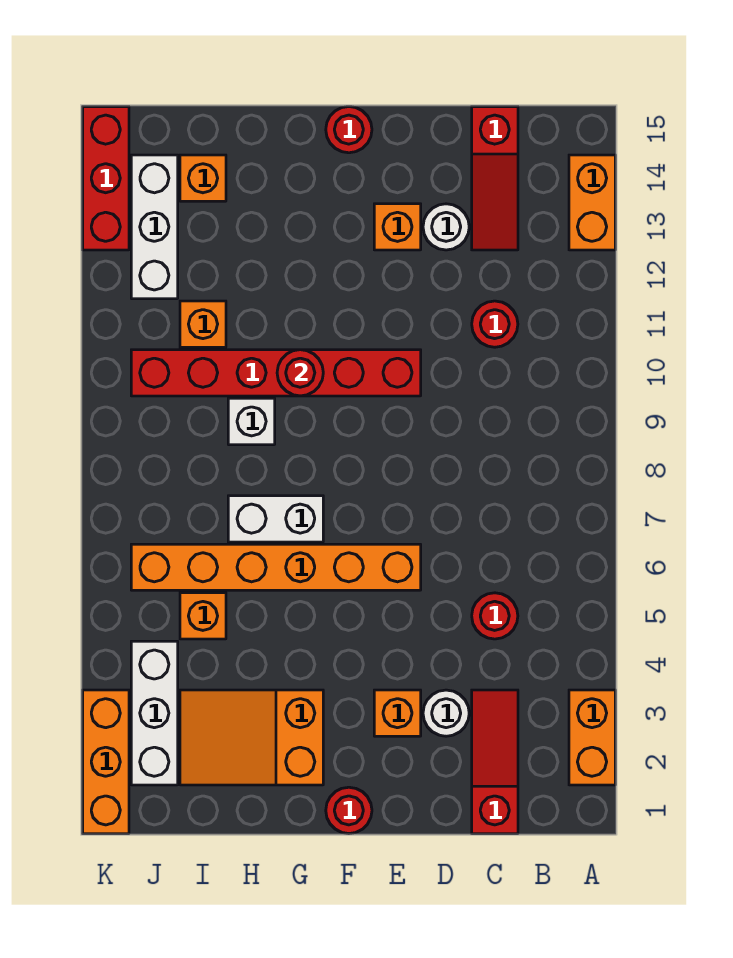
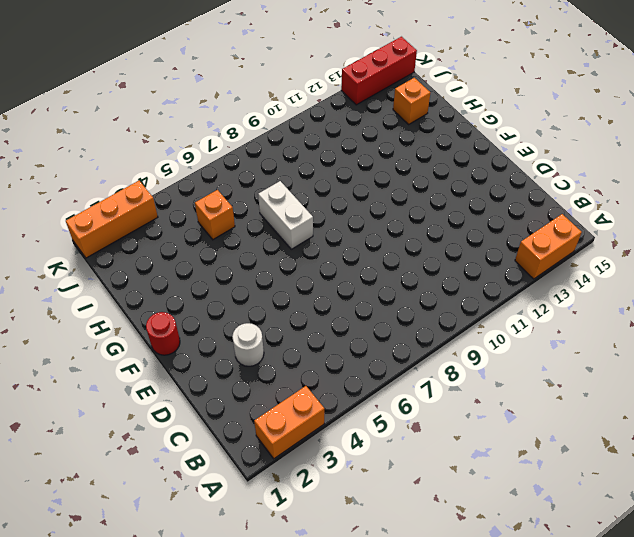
none -> red slope C1:C3 level 1 top 1
none -> red round brick C5 level 1
none -> red round brick C11 level 1

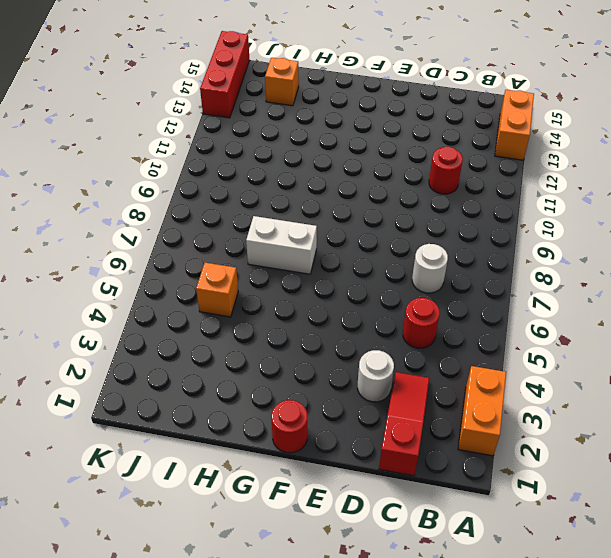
white round brick C7 level 1 -> white round brick D13 level 1
none -> red slope C13:C15 level 1 top 15
none -> orange brick E3 level 1
none -> orange brick E6:J6 level 1

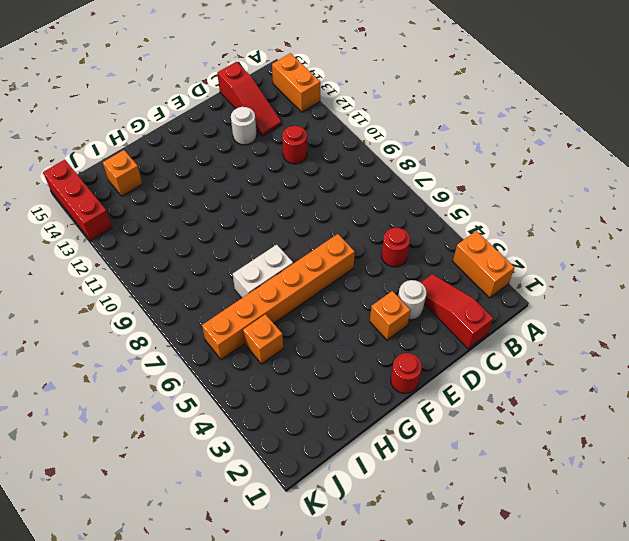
none -> red brick E10:J10 level 1
none -> orange brick E13 level 1
none -> red round brick F15 level 1

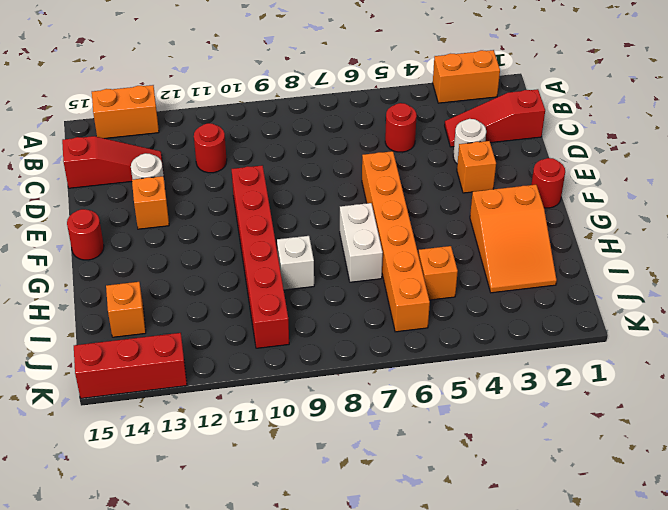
none -> orange brick I11 level 1
none -> white brick J2:J4 level 1
none -> white brick J12:J14 level 1

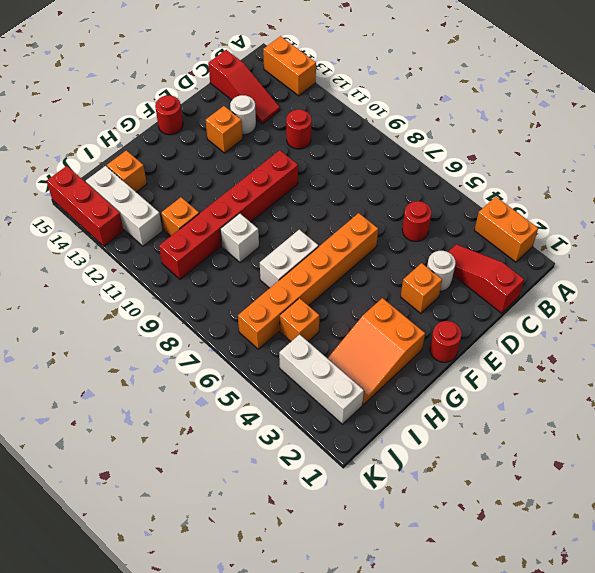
none -> orange brick K1:K3 level 1
none -> red round brick G10 level 2

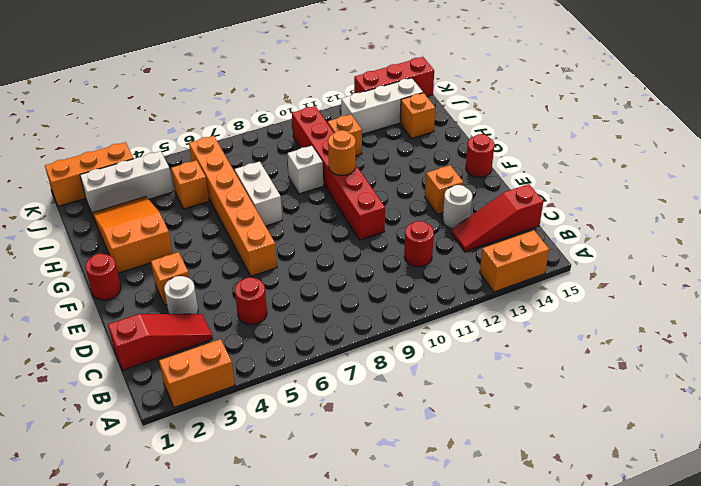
orange round brick G10 level 2 -> red round brick G10 level 2

